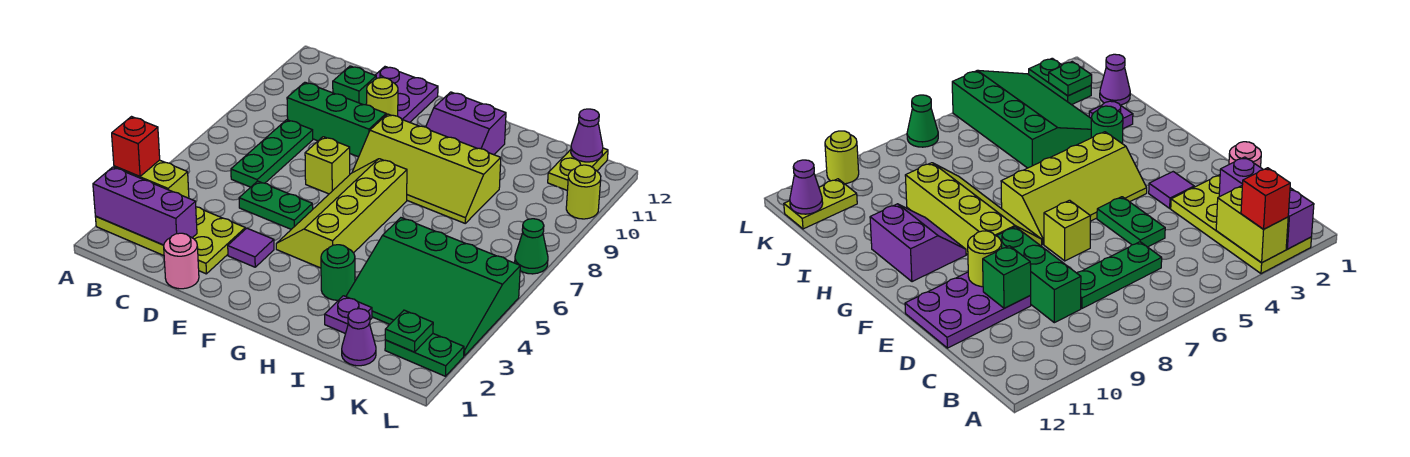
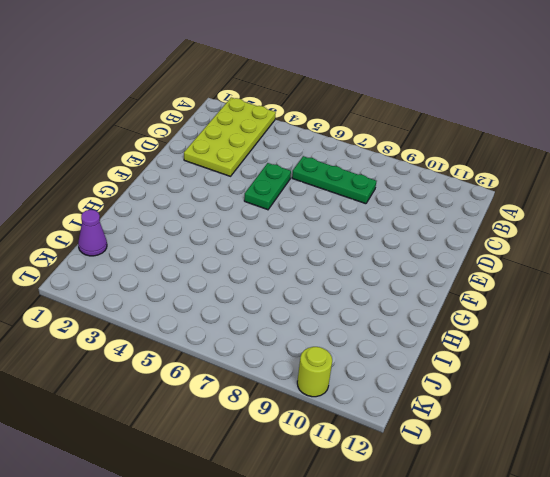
none -> green brick C9:E9 level 1
none -> pink round brick D1 level 1
none -> purple plate D10:E12 level 1

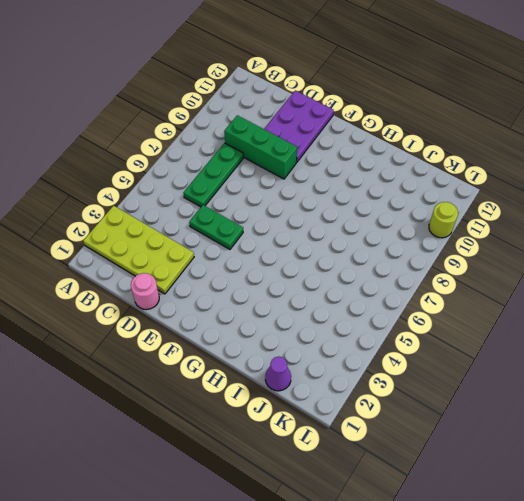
none -> purple tile E3 level 1
none -> lime brick E7 level 1
none -> lime slope F4:G7 level 1 top G

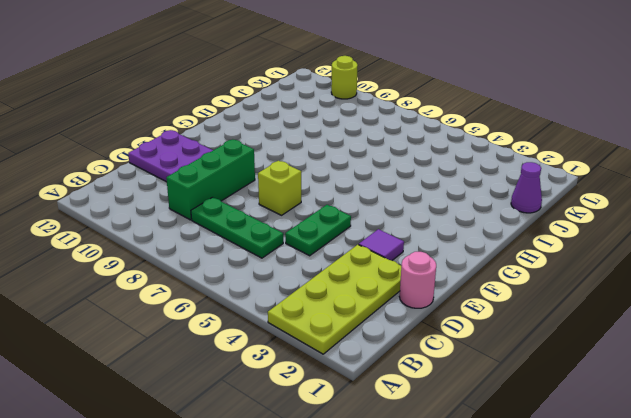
none -> lime slope F4:G7 level 1 top G
none -> lime slope F8:I9 level 1 top 9
none -> purple slope G10:H11 level 1 top 11

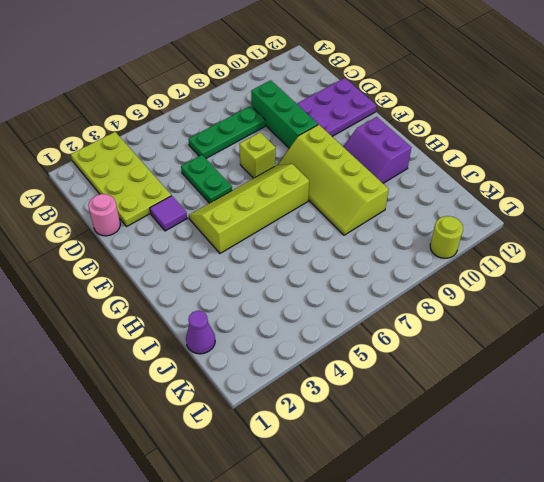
none -> green round brick H3 level 1
none -> purple plate I2 level 1
none -> green slope I3:L5 level 1 top 5

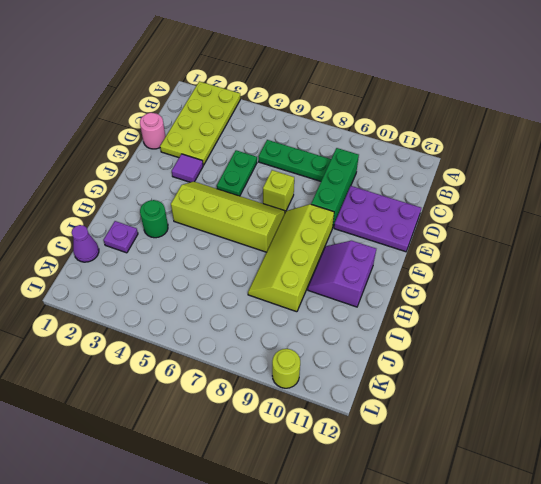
none -> green slope I3:L5 level 1 top 5
none -> green plate K2:L2 level 1
none -> lime plate K11:K12 level 1

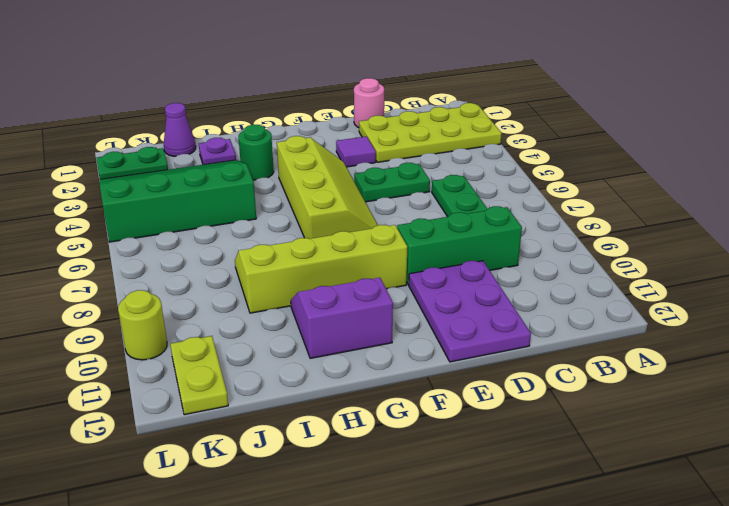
none -> lime brick E7 level 1
none -> green cone L7 level 1
none -> purple brick A2:C2 level 2

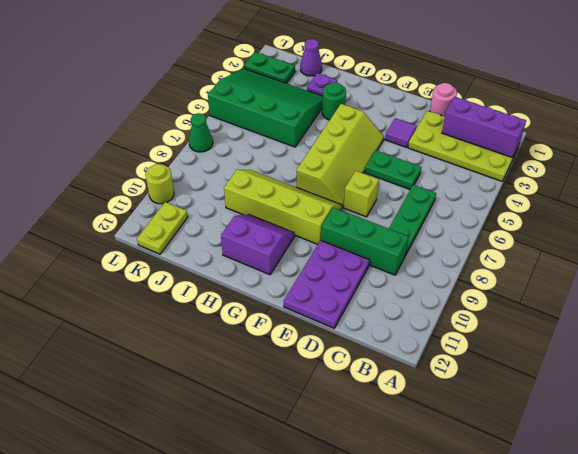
none -> lime brick A3:B3 level 2
none -> green brick D10 level 2
none -> lime round brick E10 level 2

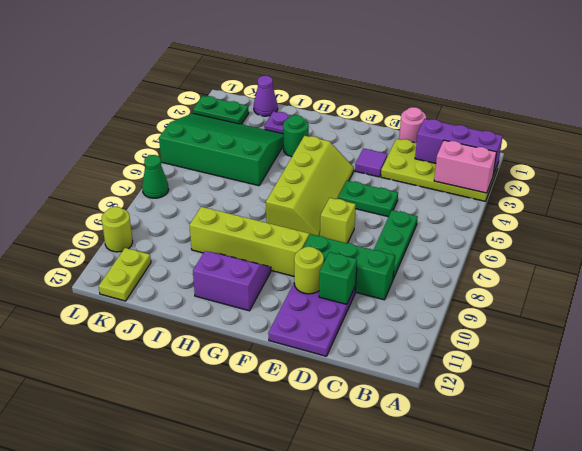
pink brick A3:B3 level 2 -> lime brick A3:B3 level 2
none -> green plate K2 level 2
none -> purple cone K12 level 2
none -> red brick A3 level 3

